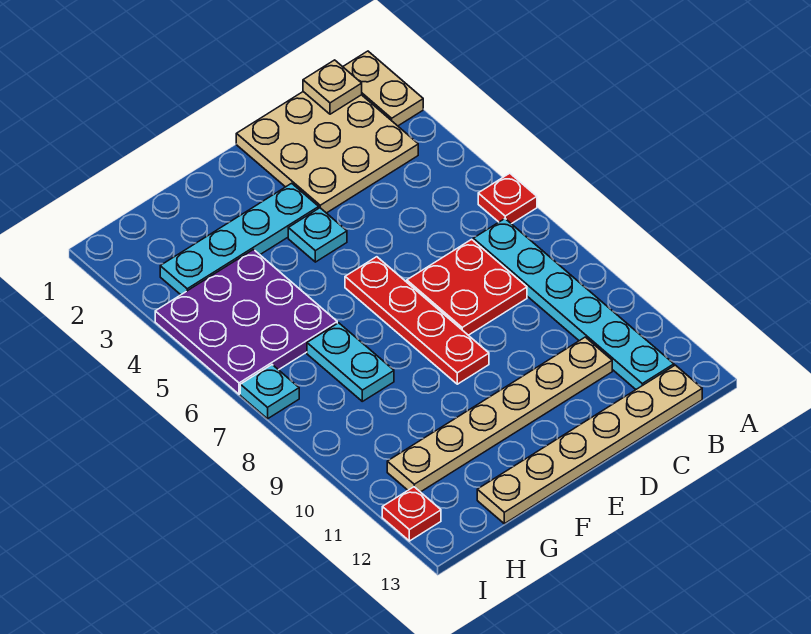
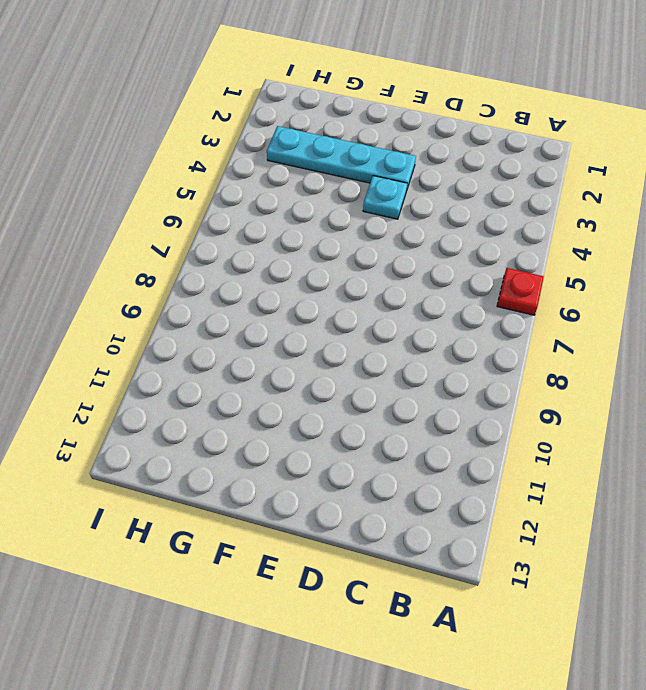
none -> tan plate A1:A2 level 1
none -> tan plate B1:D3 level 1
none -> cyan plate B7:B12 level 1

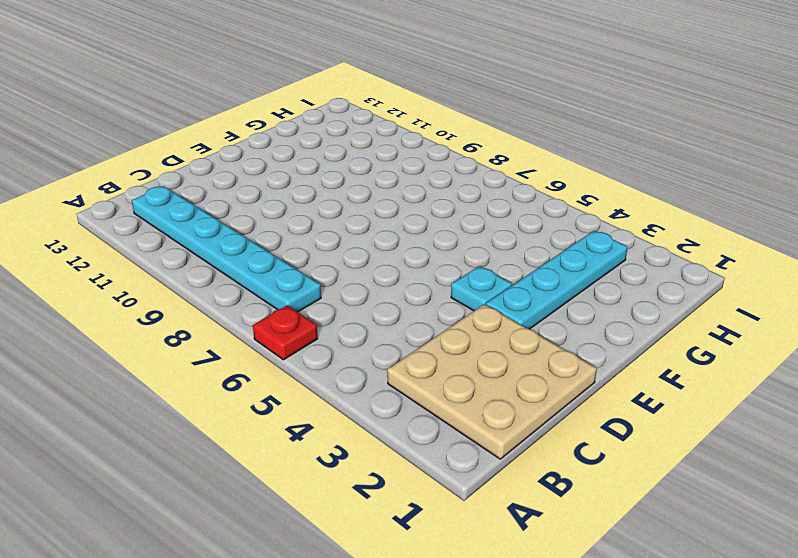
none -> tan plate A1:A2 level 1
none -> tan plate B13:G13 level 1
none -> red plate C7:D8 level 1

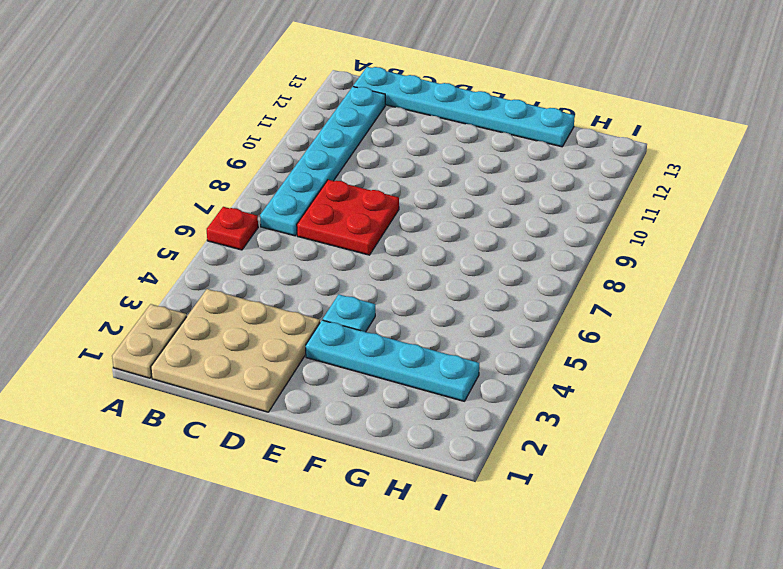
cyan plate B13:G13 level 1 -> tan plate B13:G13 level 1
none -> tan plate C11:H11 level 1
none -> red plate E6:E9 level 1
none -> purple plate G4:I6 level 1

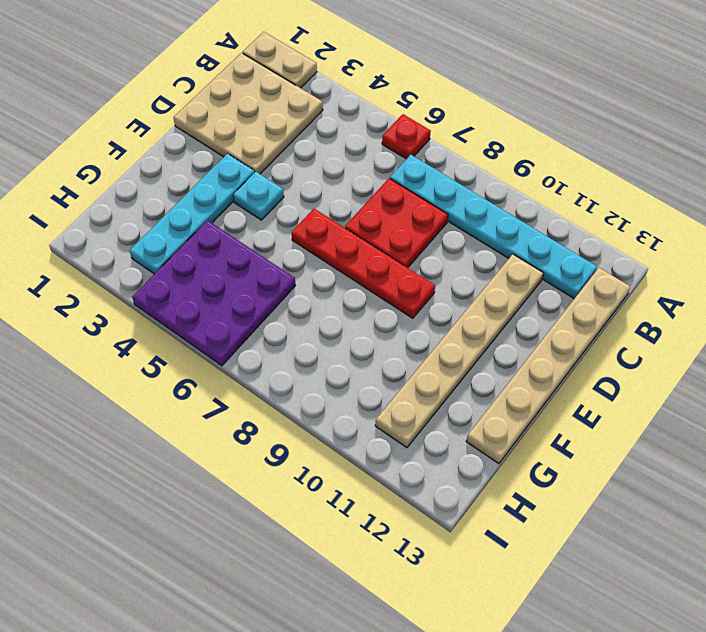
none -> cyan plate G7:G8 level 1
none -> cyan plate I7 level 1
none -> red plate I12 level 1

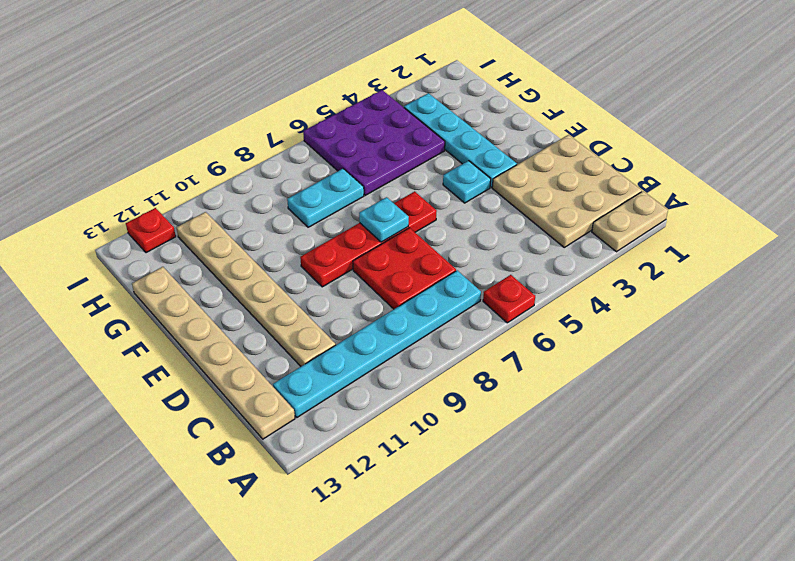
cyan plate E7 level 2 -> cyan plate I7 level 1
none -> tan plate B1 level 2

